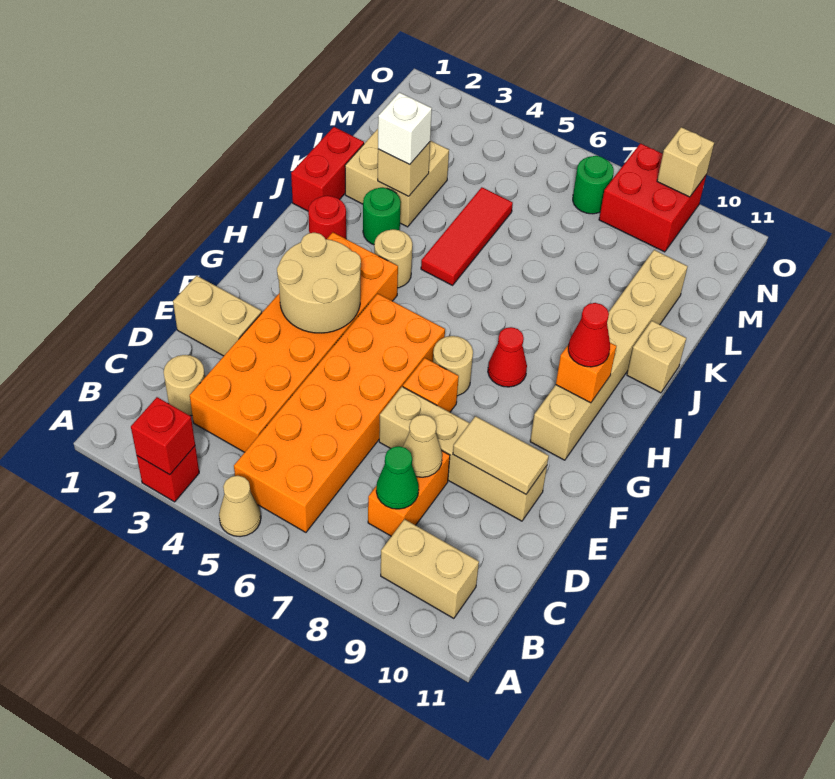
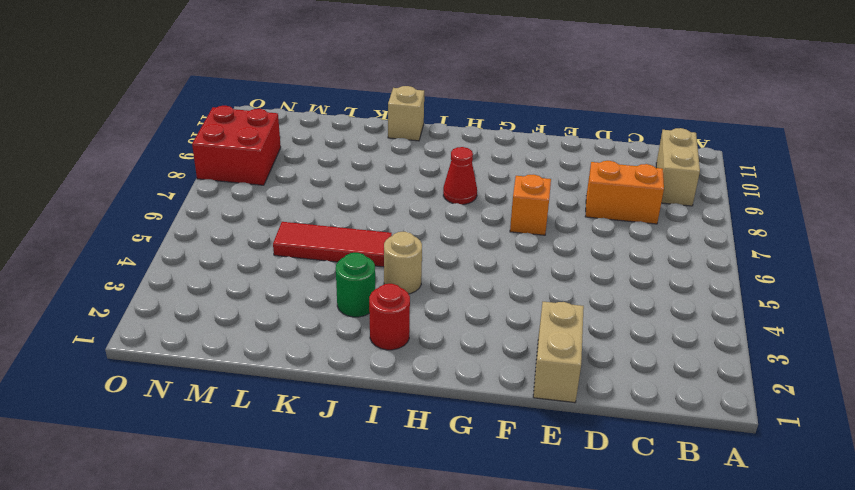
none -> red brick A3 level 1
none -> tan cone A5 level 1
none -> orange brick B5:G6 level 1
none -> tan round brick C2 level 1

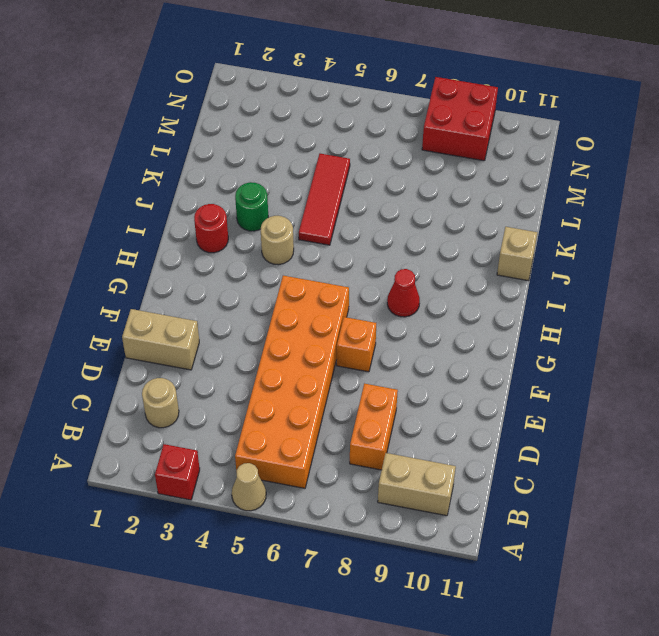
none -> orange brick C3:H4 level 1
none -> tan brick E7:E10 level 1
none -> tan round brick G7 level 1
none -> tan brick G10:L10 level 1

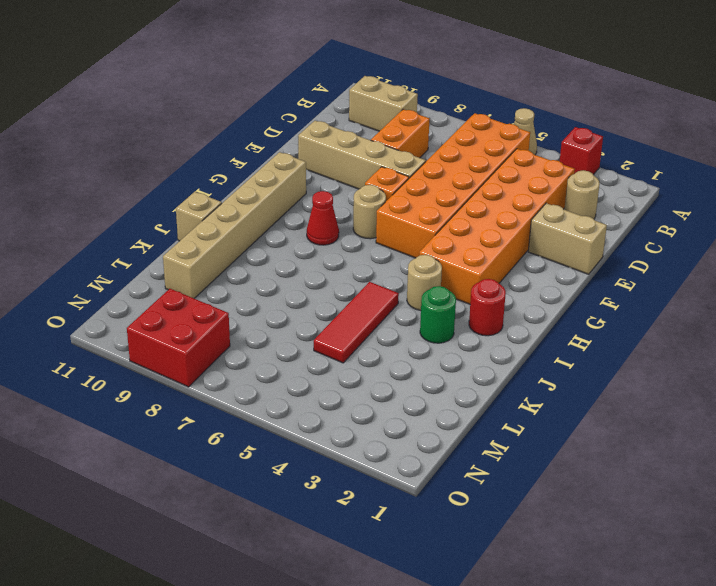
none -> red brick J1:K1 level 1
none -> tan brick K2:L3 level 1
none -> green round brick N7 level 1
none -> red brick A3 level 2

